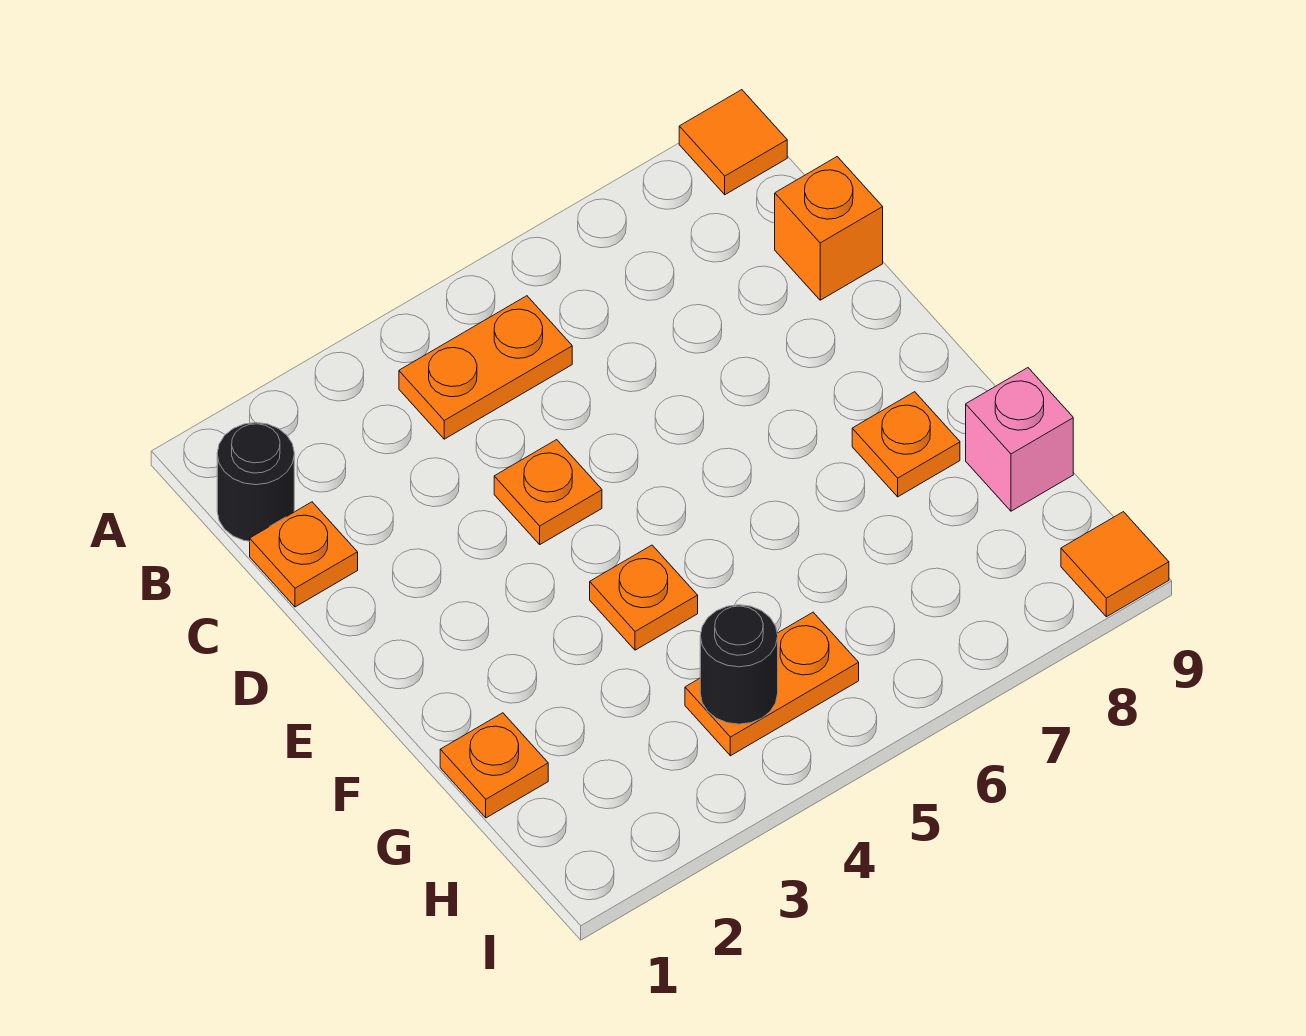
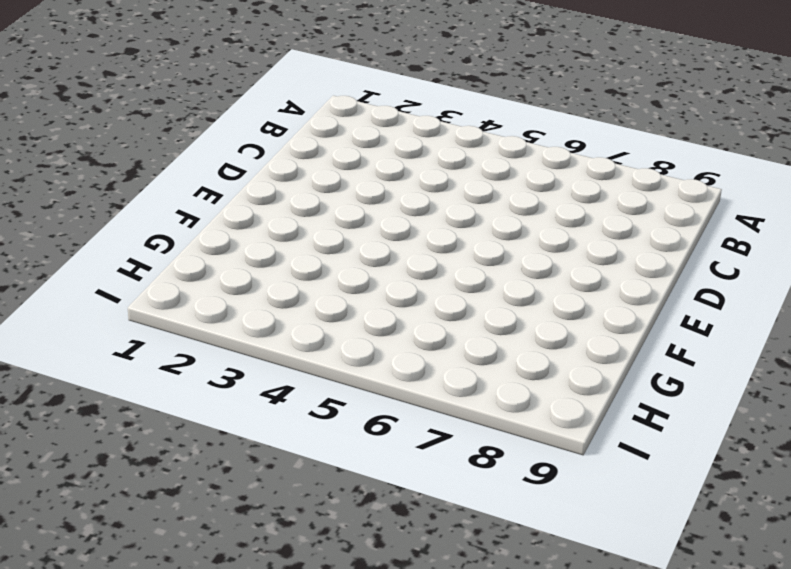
none -> orange tile A9 level 1
none -> black round brick B1 level 1
none -> orange plate B4:B5 level 1

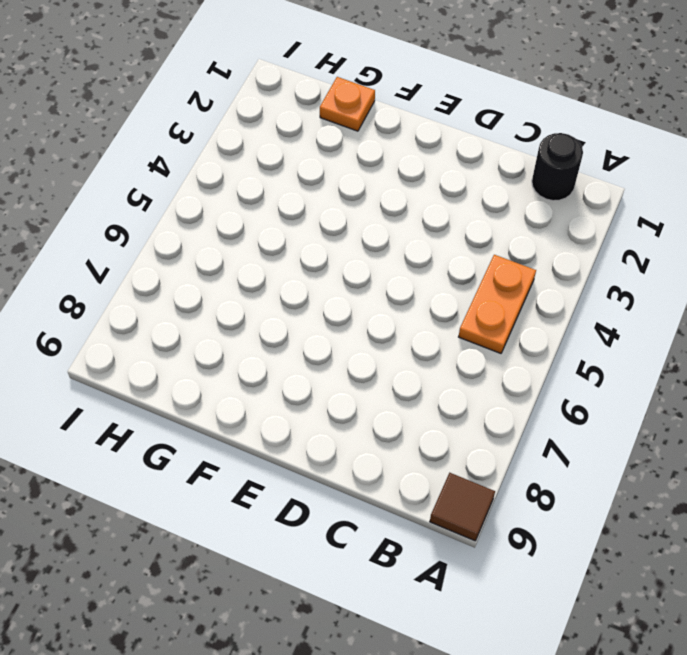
brown tile A9 level 1 -> orange tile A9 level 1
none -> orange plate C1 level 1
none -> orange brick C9 level 1
none -> orange plate D4 level 1

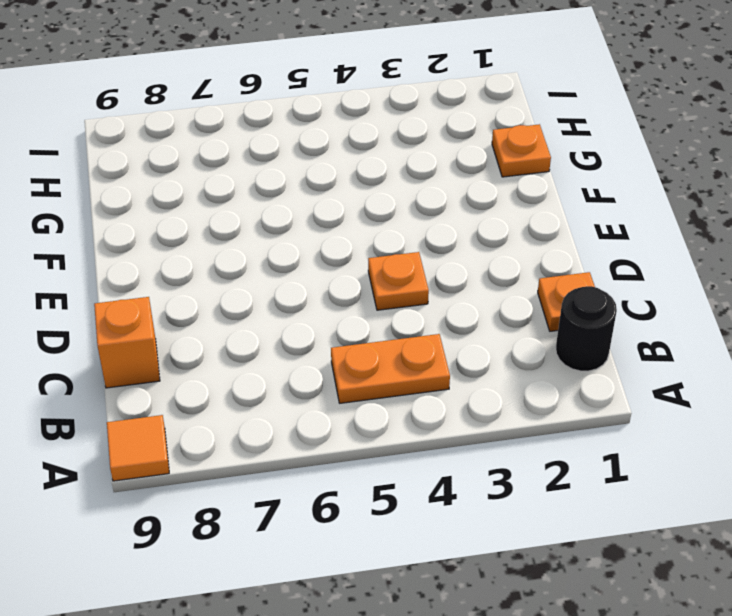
none -> orange plate F4 level 1
none -> orange plate F8 level 1
none -> pink brick G9 level 1

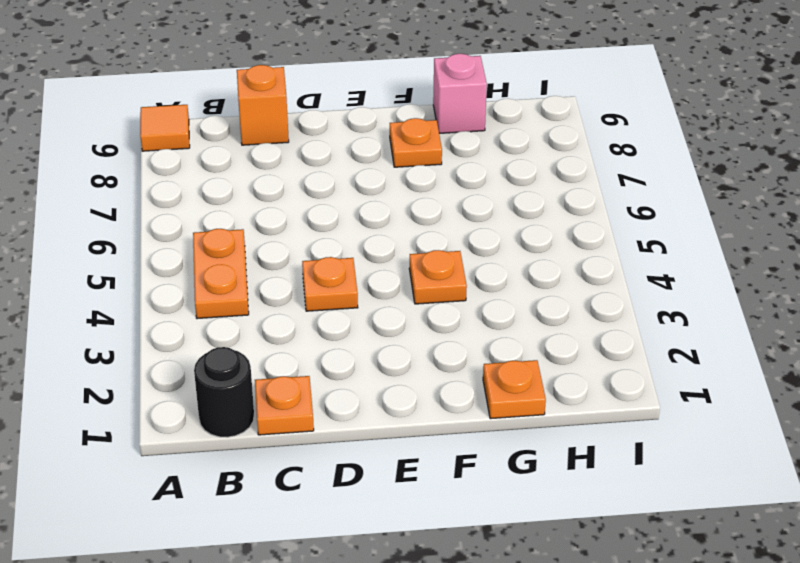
none -> orange plate H4:H5 level 1
none -> orange tile I9 level 1
none -> black round brick H4 level 2

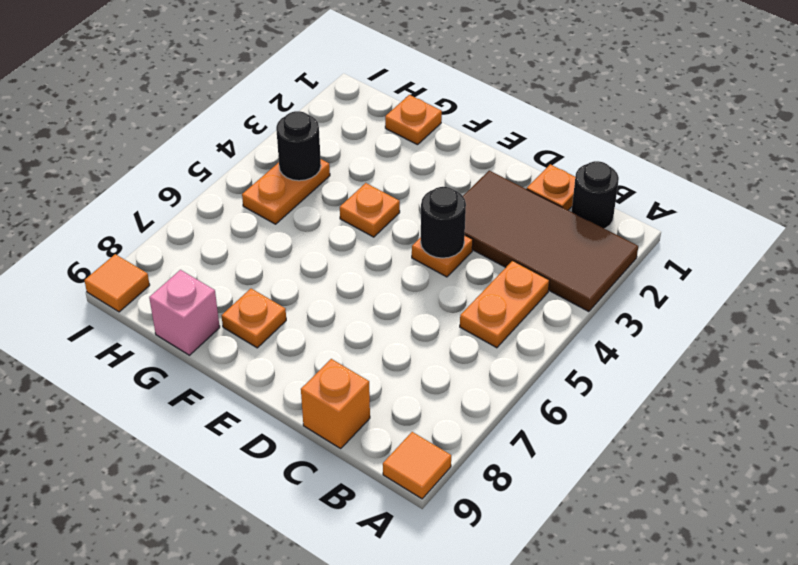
brown tile A2:D3 level 1 -> none
black round brick D4 level 2 -> none

